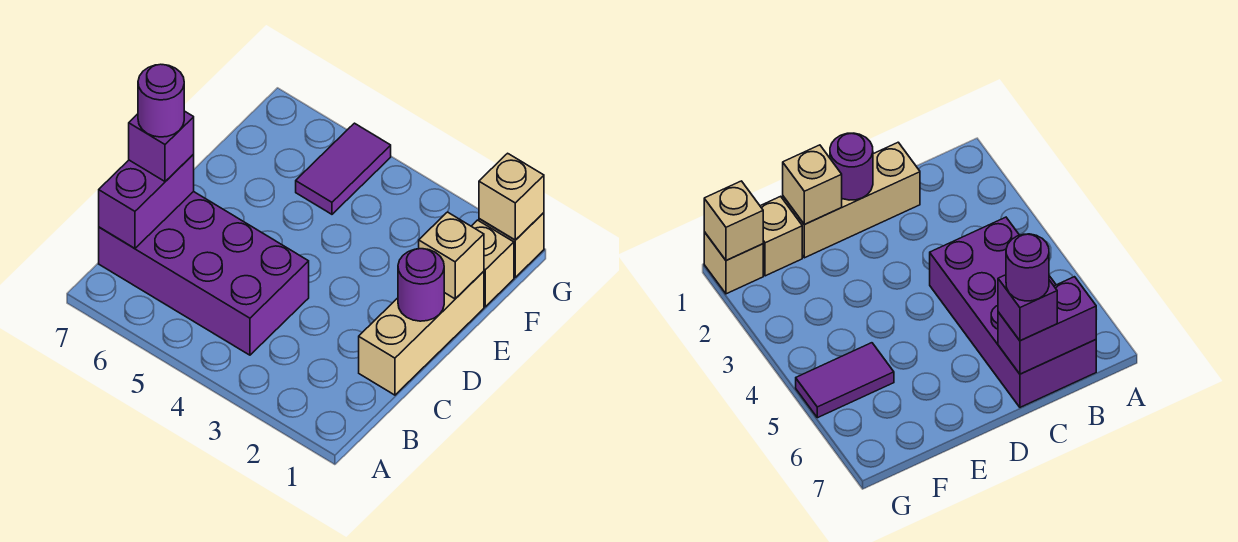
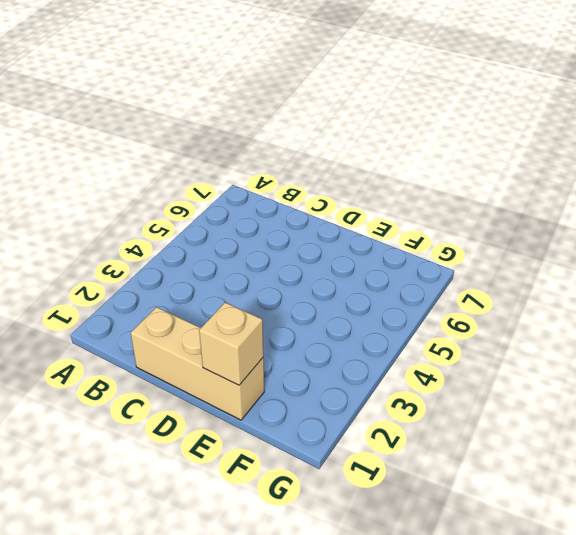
none -> purple brick B4:C7 level 1
none -> tan brick F1 level 1

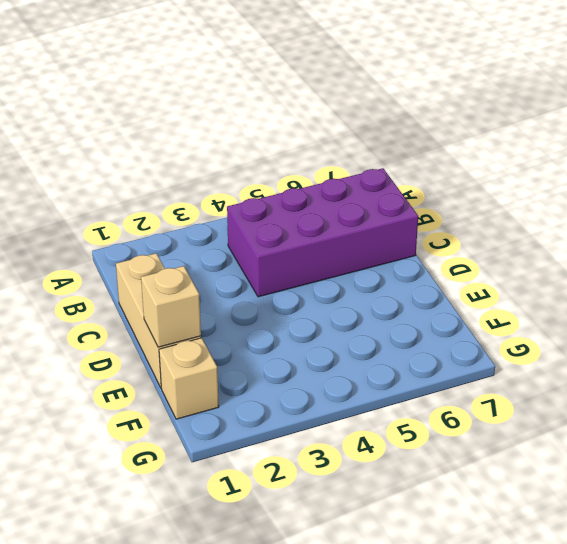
none -> purple tile F5:G5 level 1
none -> tan brick G1 level 1

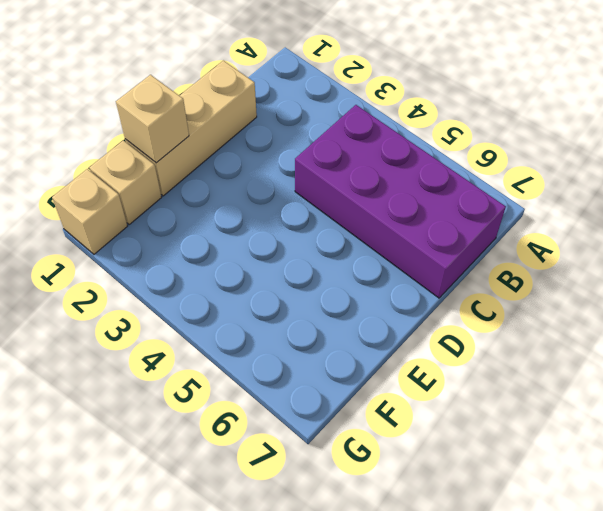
none -> purple tile F5:G5 level 1
none -> purple brick B7:C7 level 2

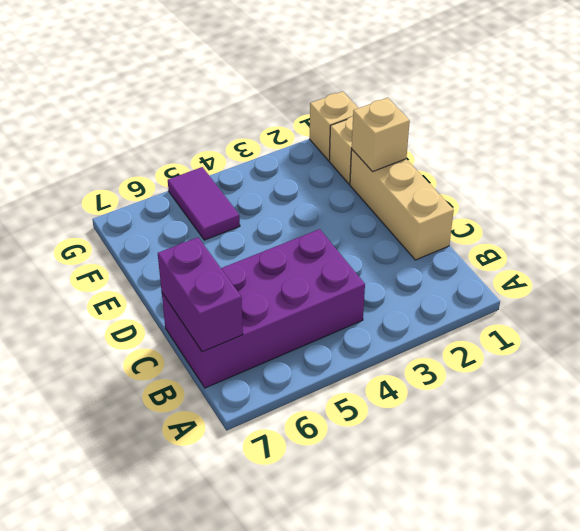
none -> purple round brick D1 level 2
none -> tan brick G1 level 2

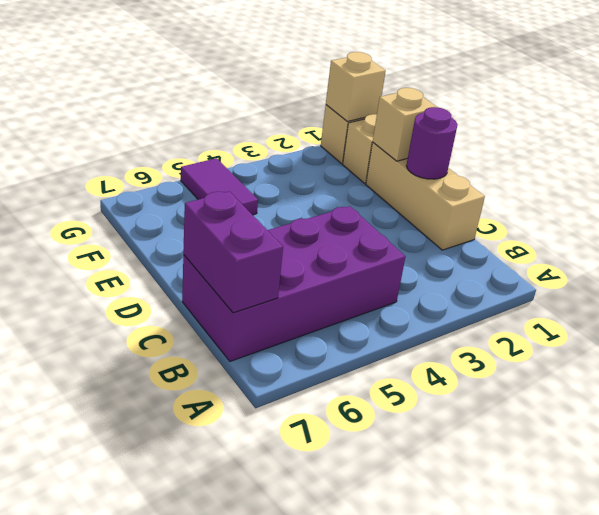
none -> purple brick C7 level 3
none -> purple round brick C7 level 4

